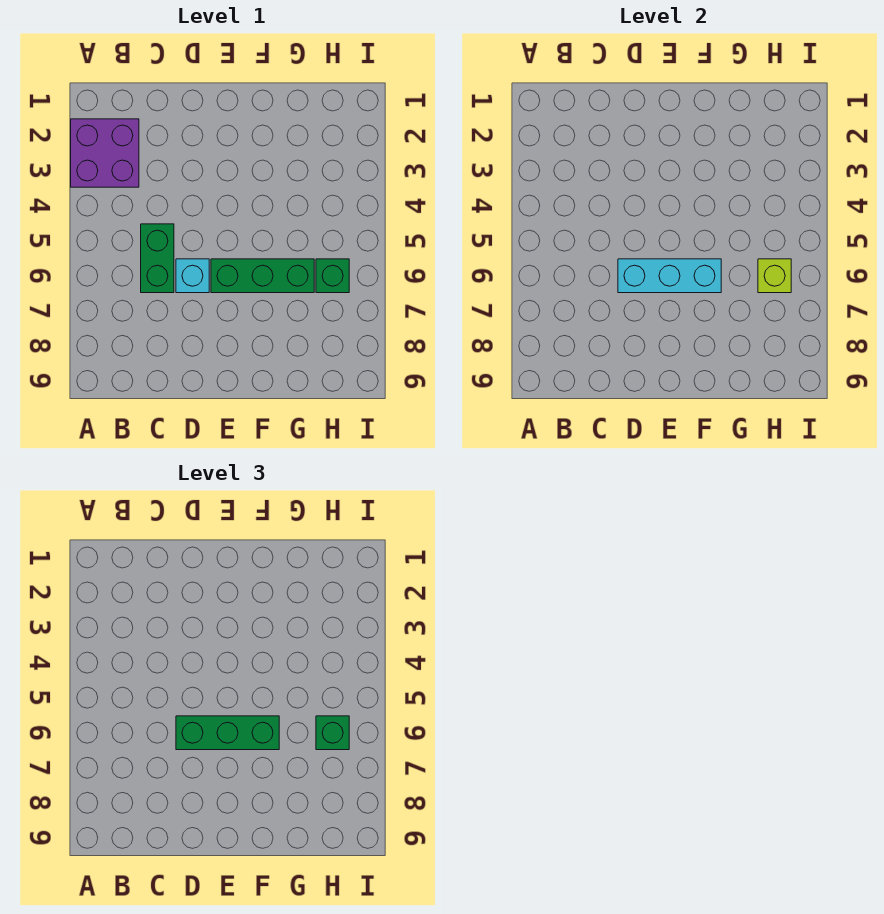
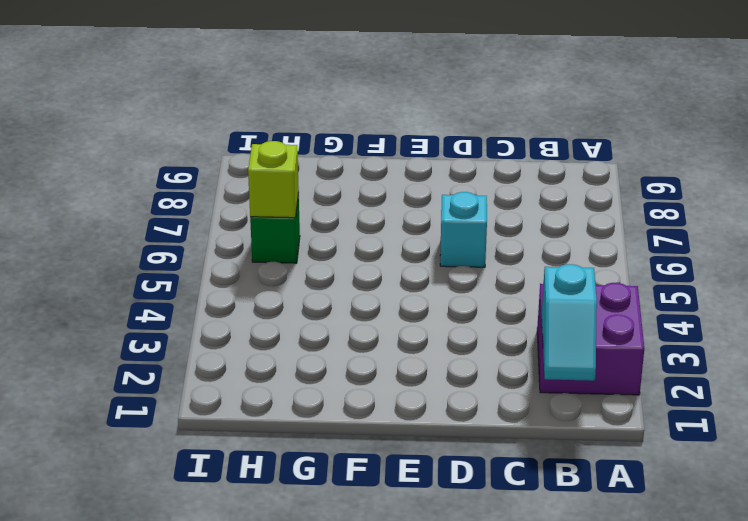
cyan slope B1:B2 level 2 top 2 -> none
none -> green brick C5:C6 level 1
none -> green brick E6:G6 level 1

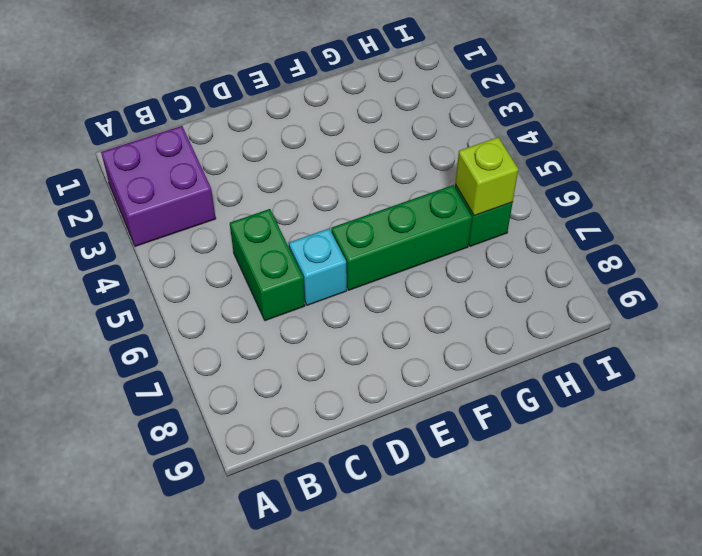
none -> cyan brick D6:F6 level 2
none -> green brick D6:F6 level 3

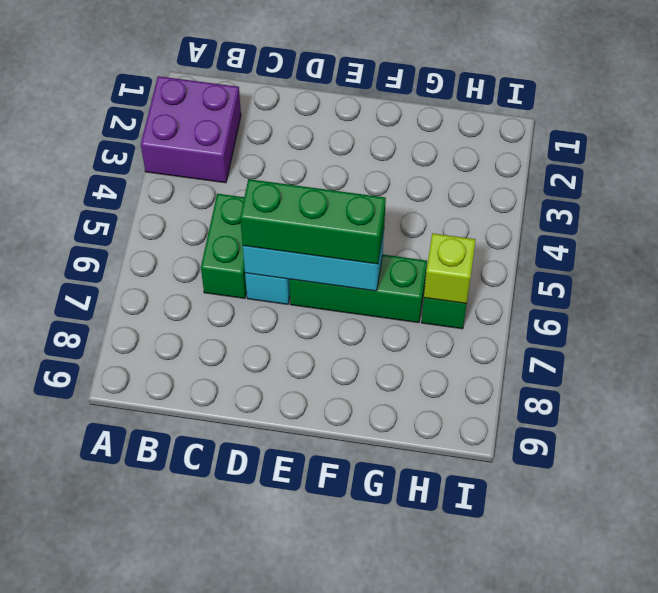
none -> green brick H6 level 3

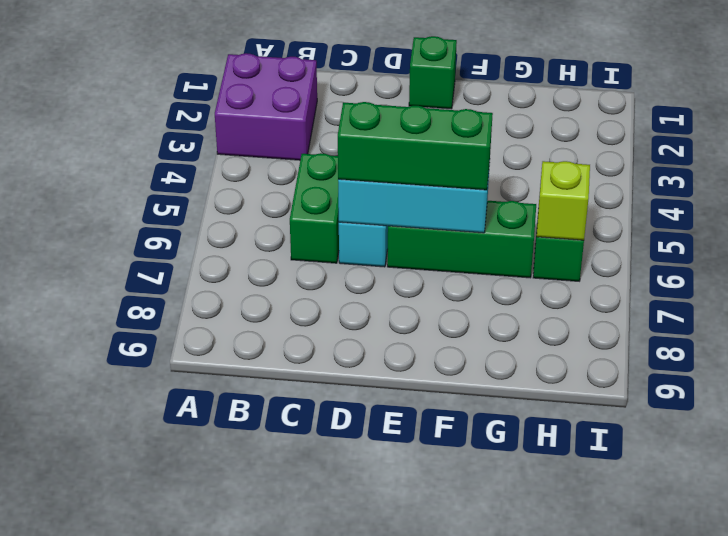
green brick E1 level 1 -> green brick H6 level 3

